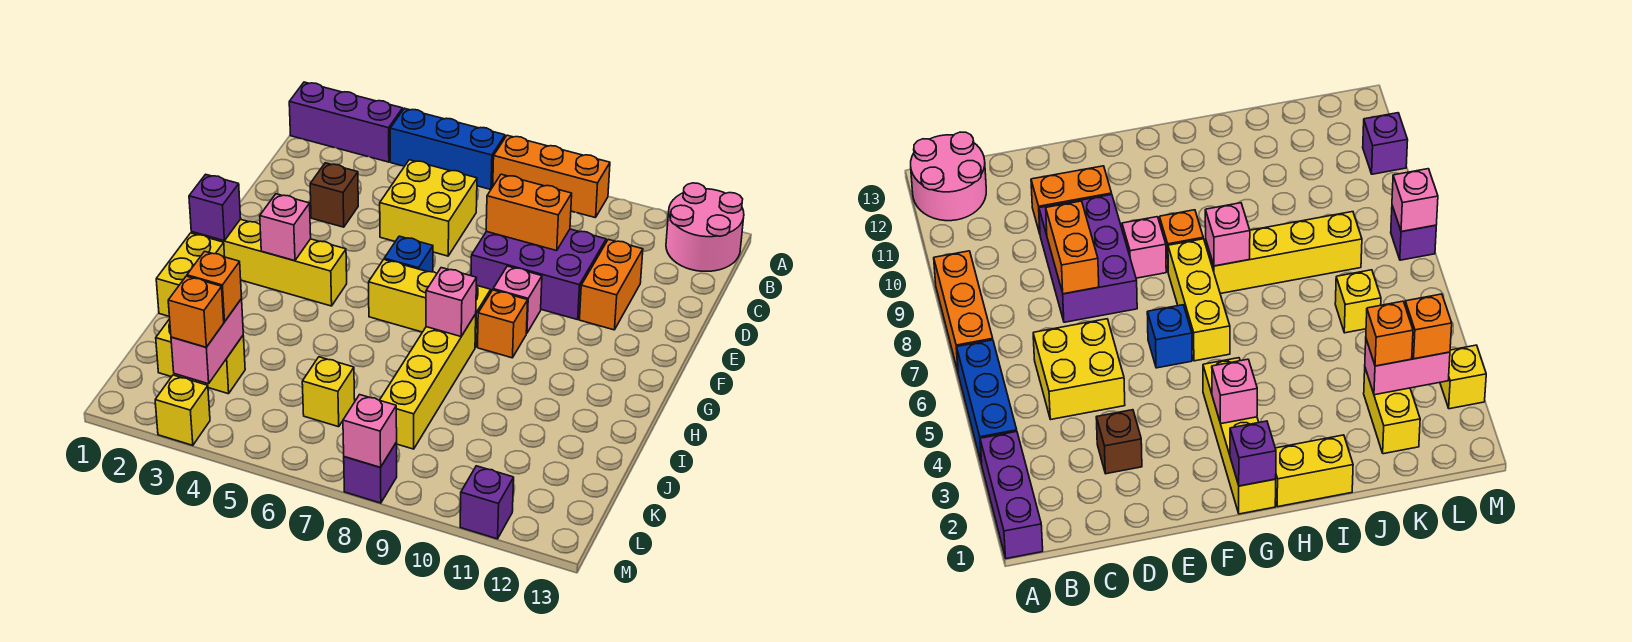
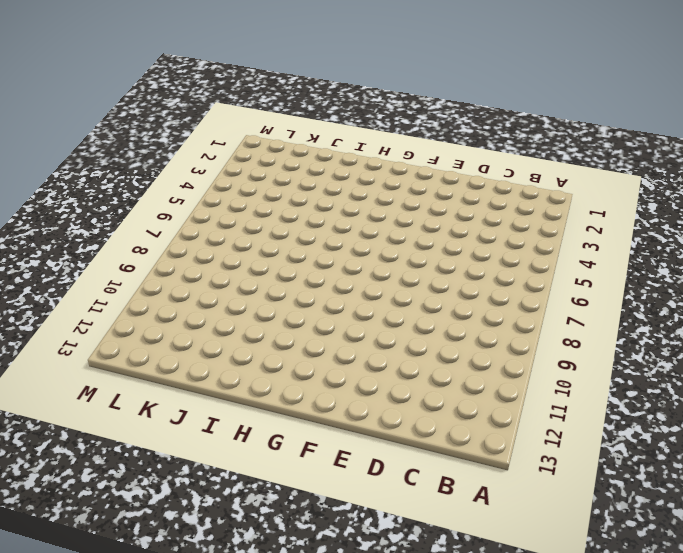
none -> purple brick A1:A3 level 1
none -> blue brick A4:A6 level 1
none -> orange brick A7:A9 level 1

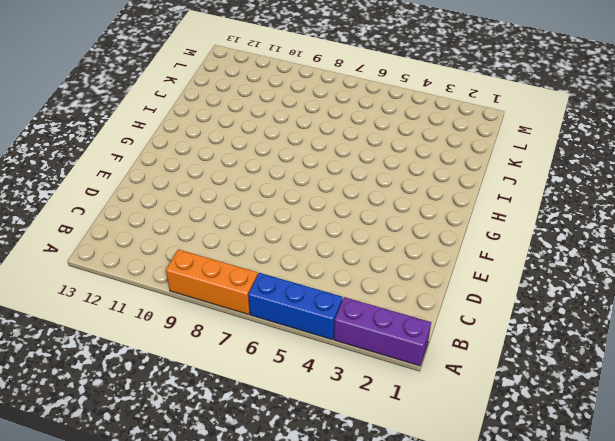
none -> pink round brick A12:B13 level 1
none -> yellow brick C5:D6 level 1
none -> brown brick D3 level 1

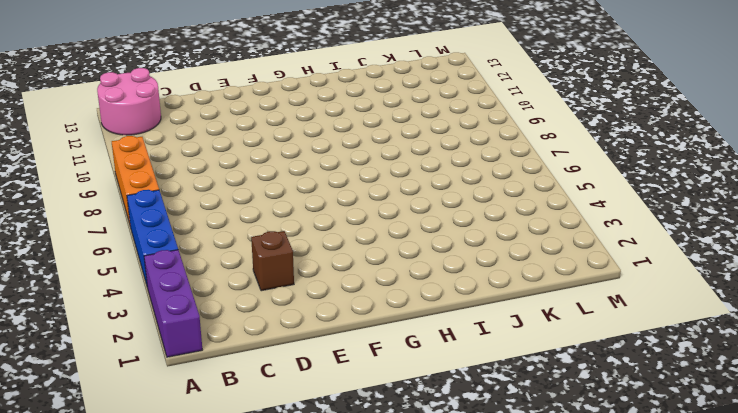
none -> yellow brick C5:D6 level 1
none -> purple brick D8:E10 level 1
none -> orange brick D11:E11 level 1

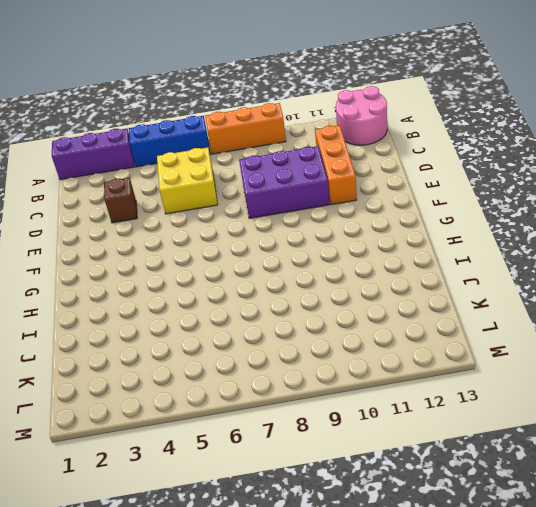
orange brick C11:E11 level 1 -> orange brick D11:E11 level 1
none -> blue brick F6 level 1
none -> pink brick F9 level 1
none -> yellow brick G1:G4 level 1

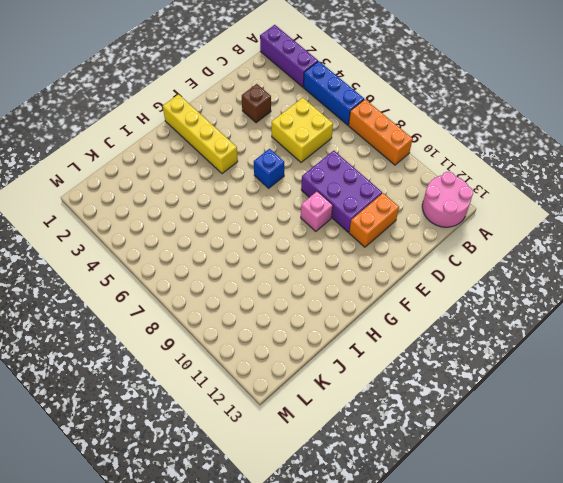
none -> yellow brick G6:G8 level 1
none -> orange brick G9 level 1
none -> yellow brick H1:I1 level 1

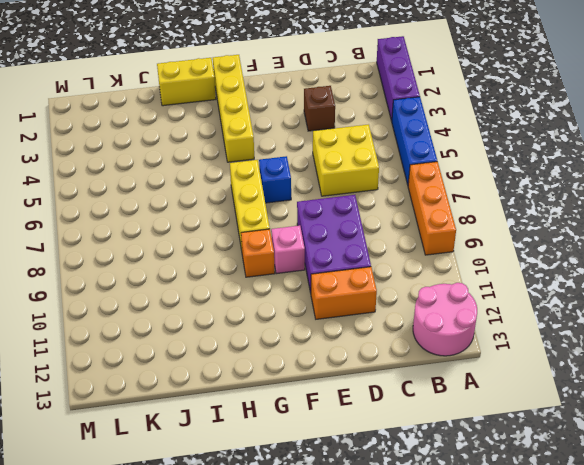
none -> yellow brick H8:K8 level 1
none -> yellow brick K2:K3 level 1
none -> yellow brick K6 level 1

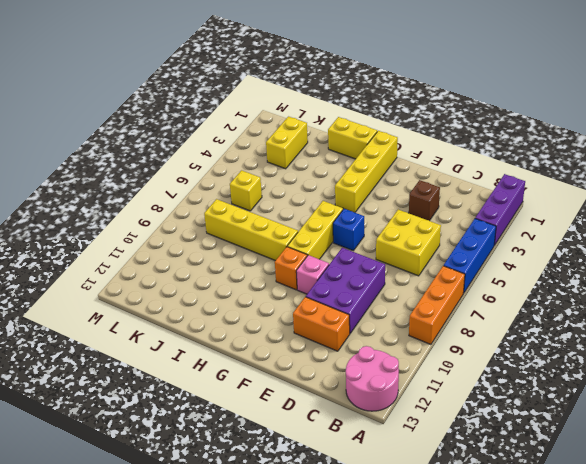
none -> yellow brick M3 level 1
none -> purple brick M8 level 1
none -> purple brick M11 level 1

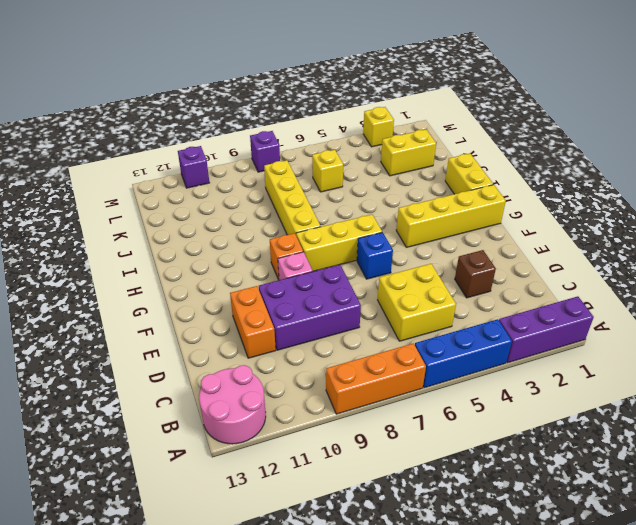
none -> orange brick D8:D9 level 2
none -> purple brick G1 level 2
none -> pink brick G3 level 2

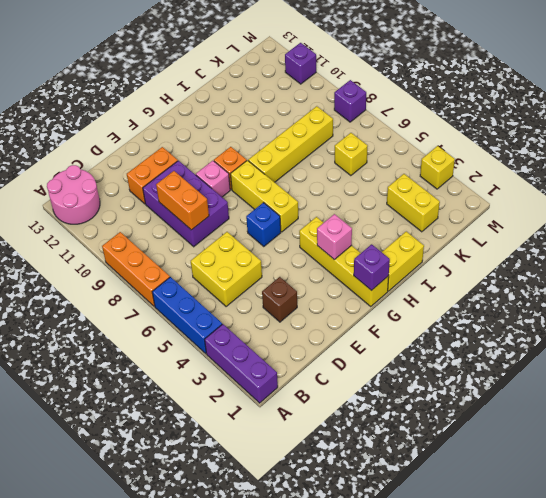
none -> pink brick H8 level 2
none -> pink brick K3:L3 level 2
none -> pink brick M8 level 2

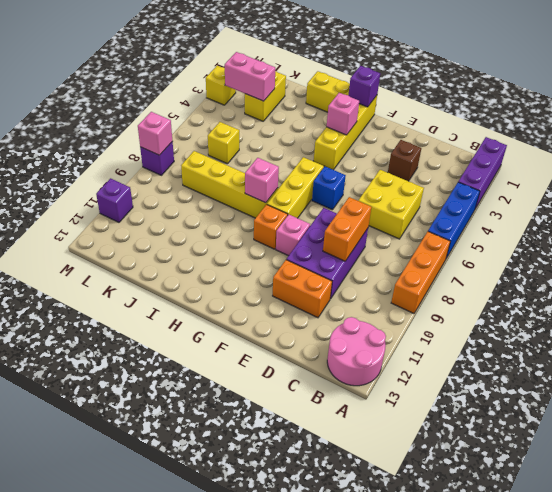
none -> orange brick K3 level 3
none -> orange brick L3 level 3

